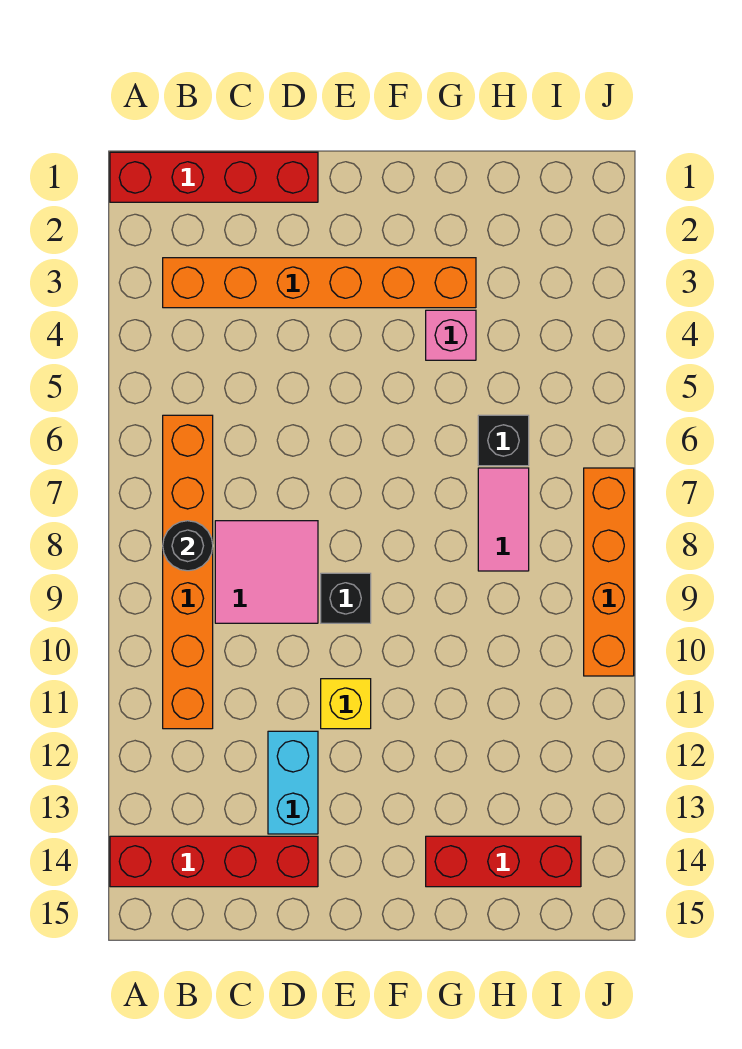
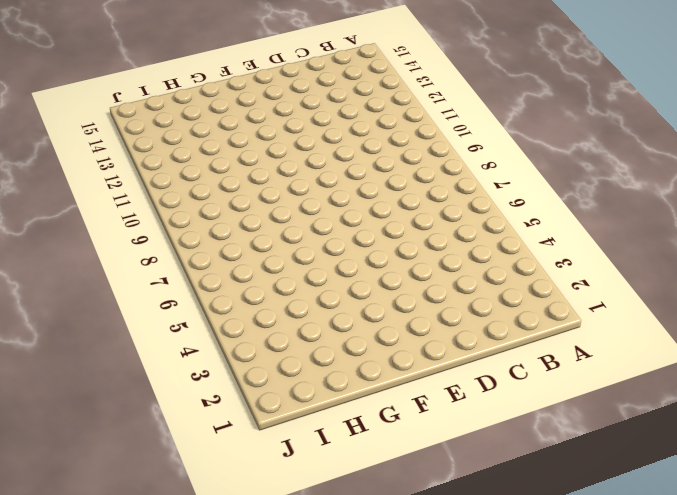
none -> red brick A1:D1 level 1
none -> red brick A14:D14 level 1
none -> orange brick B3:G3 level 1

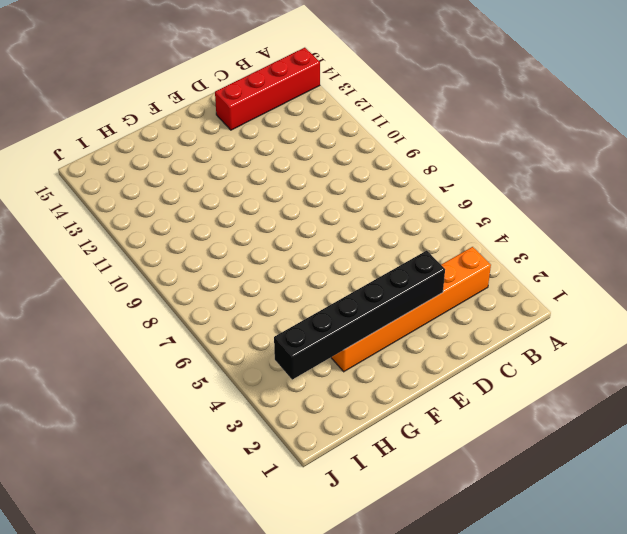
black brick D3:I3 level 2 -> none
none -> red brick A1:D1 level 1
none -> orange brick B6:B11 level 1
none -> pink tile C8:D9 level 1

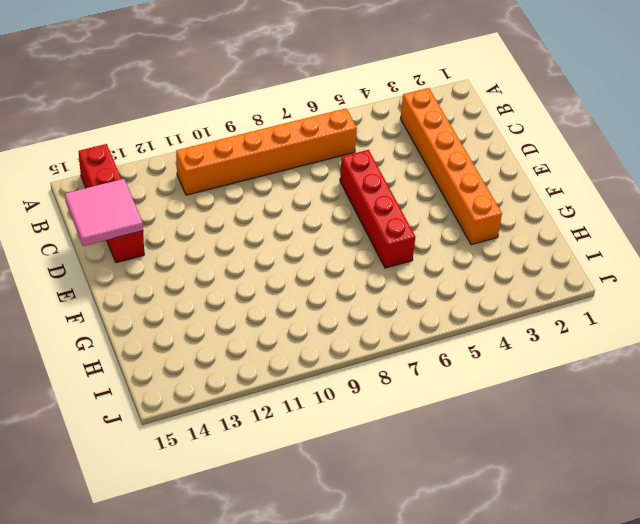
pink tile C14:D15 level 2 -> pink tile C8:D9 level 1
red brick D6:G6 level 1 -> red brick A1:D1 level 1
none -> cyan brick D12:D13 level 1
none -> black brick E9 level 1
none -> yellow brick E11 level 1

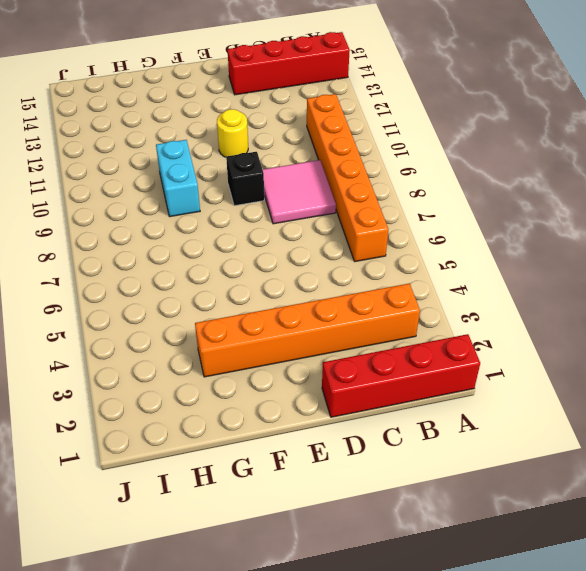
yellow round brick E11 level 1 -> yellow brick E11 level 1
cyan brick G9:G10 level 1 -> cyan brick D12:D13 level 1
none -> pink brick G4 level 1
none -> red brick G14:I14 level 1
none -> black brick H6 level 1

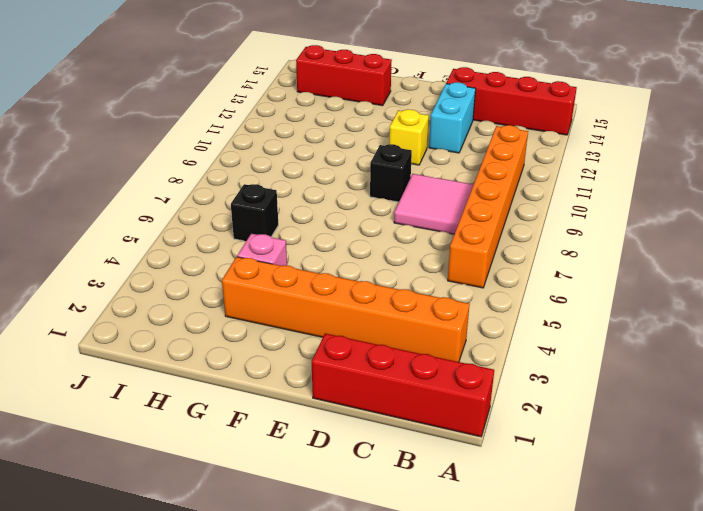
none -> pink tile H7:H8 level 1
none -> orange brick J7:J10 level 1
none -> black round brick B8 level 2

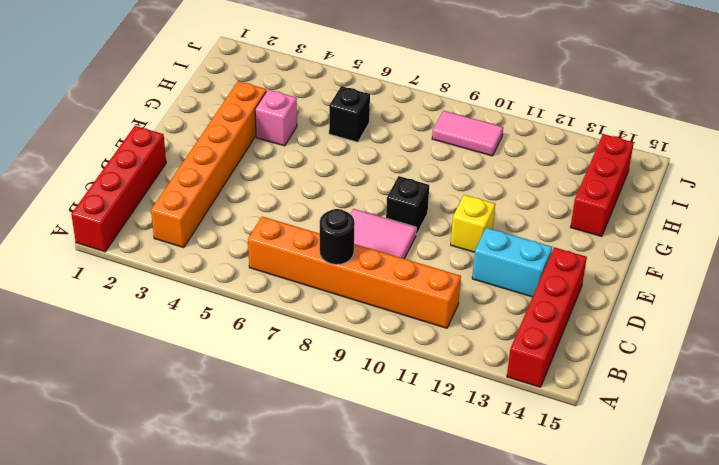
pink tile I9:I10 level 1 -> pink tile H7:H8 level 1
none -> orange brick J7:J10 level 1

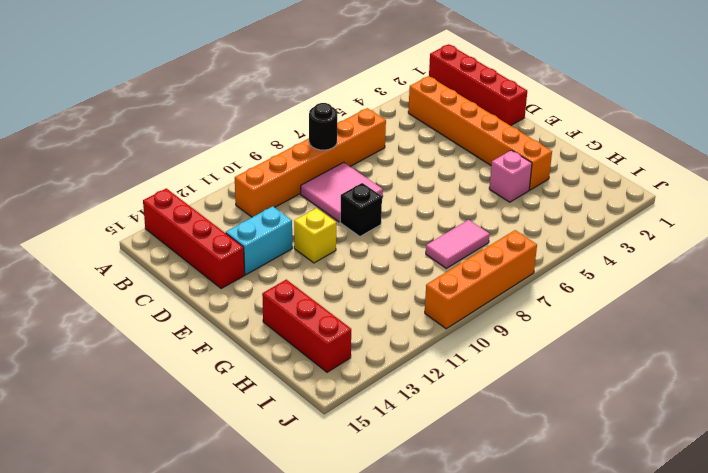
none -> black brick H6 level 1

